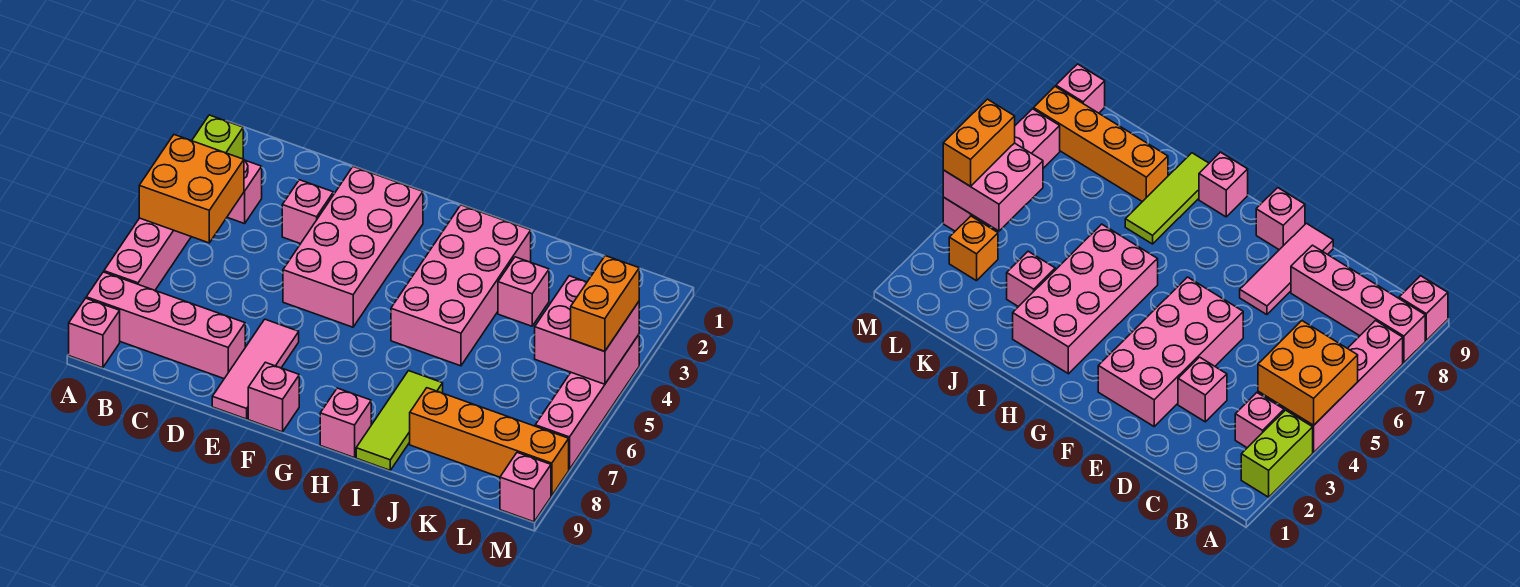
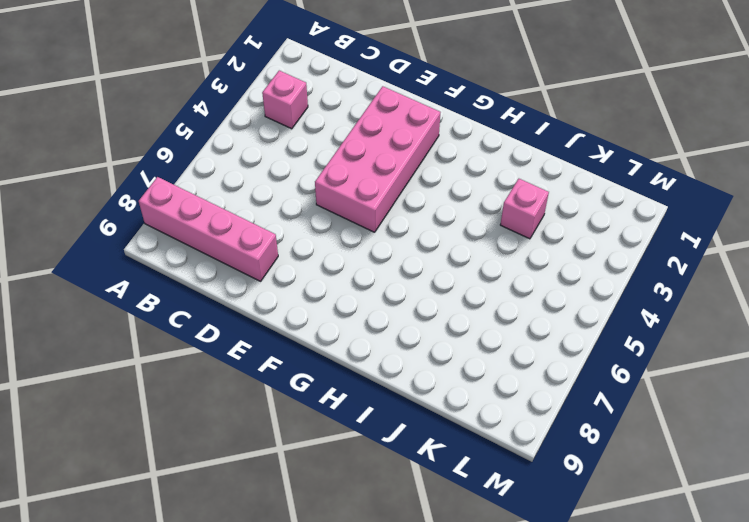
none -> lime brick A2:A3 level 1
none -> pink brick A4:A7 level 1
none -> pink brick A9 level 1

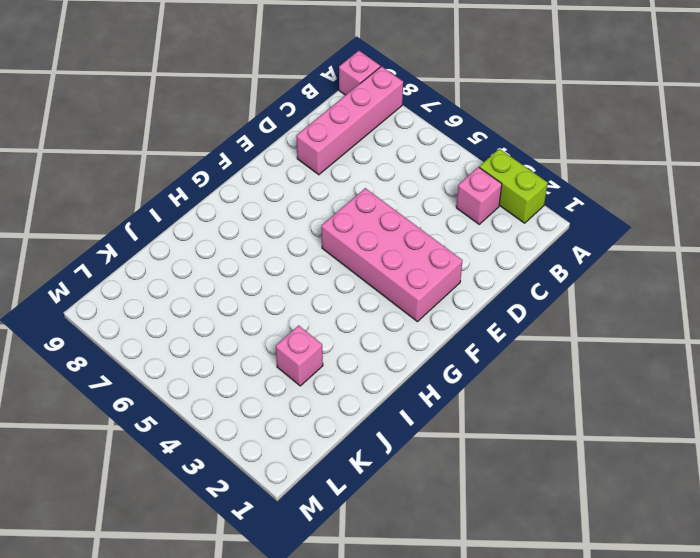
none -> pink brick A4:A7 level 1
none -> pink brick D3 level 1
none -> pink tile E7:E9 level 1

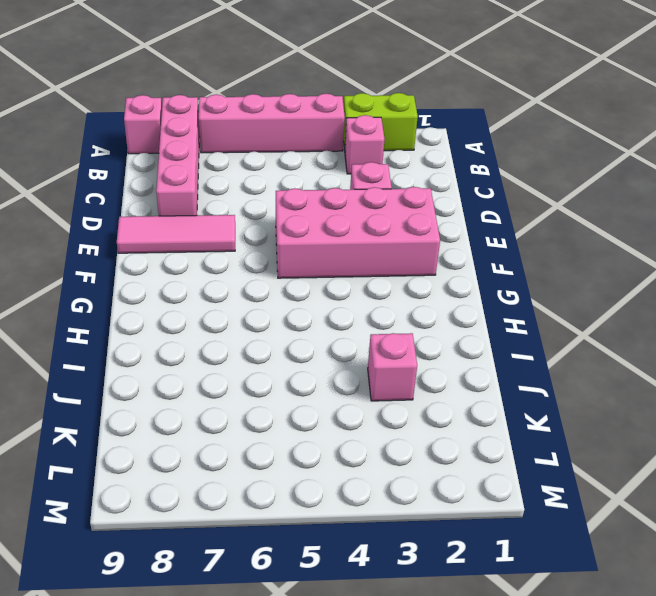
none -> pink brick F9 level 1
none -> pink brick H2:I5 level 1
none -> pink brick H9 level 1

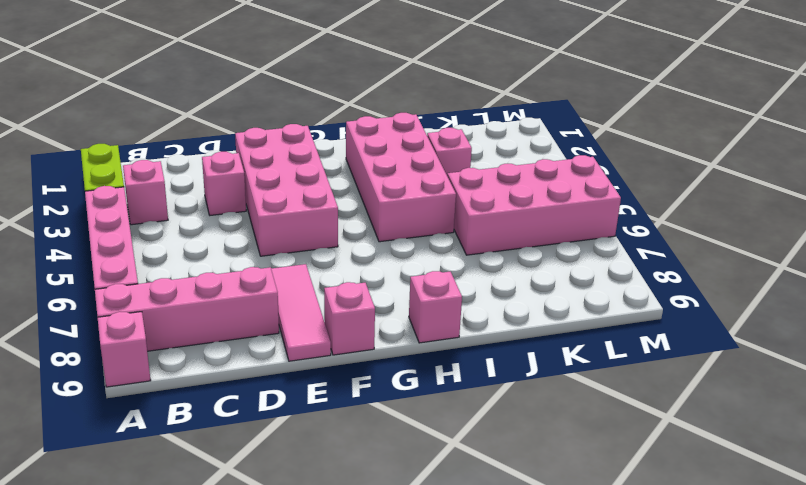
pink brick J5:M6 level 1 -> pink brick M4:M7 level 1
none -> lime tile I7:I9 level 1
none -> orange brick J8:M8 level 1
none -> orange brick L3 level 1

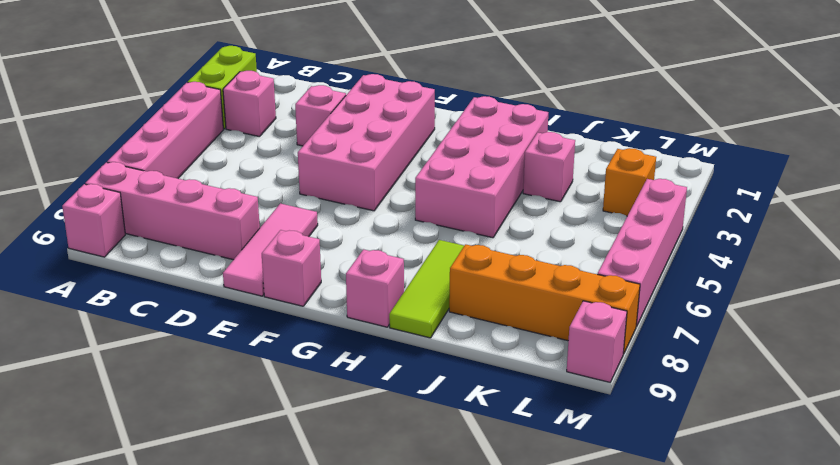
none -> orange brick A4:B5 level 2
none -> pink brick L4:M5 level 2
none -> orange brick M4:M5 level 3

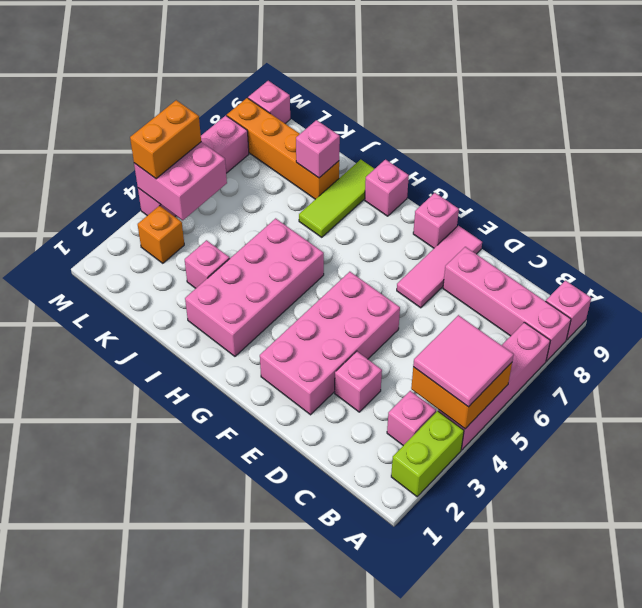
pink tile A4:B5 level 3 -> none
pink brick J8 level 2 -> none

